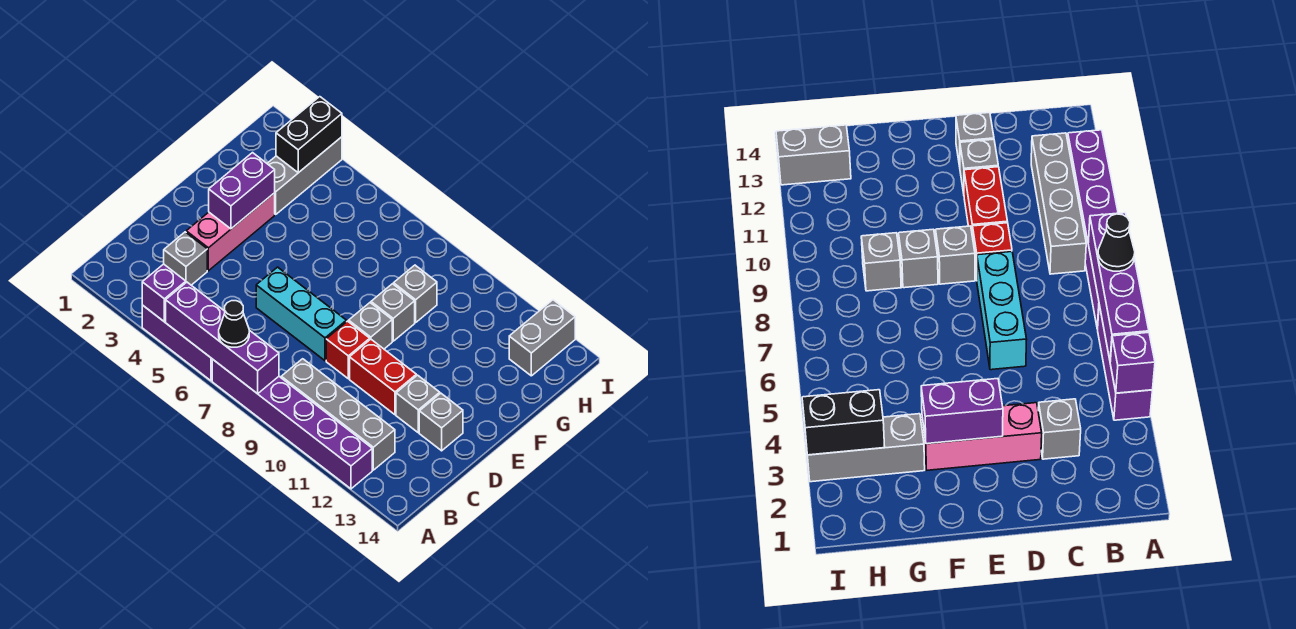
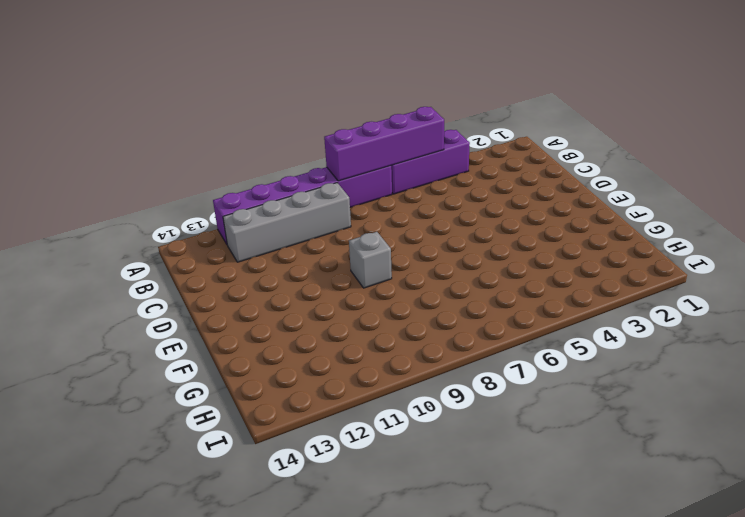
none -> grey brick C3 level 1
none -> pink brick D3:F3 level 1
none -> cyan brick D6:D8 level 1

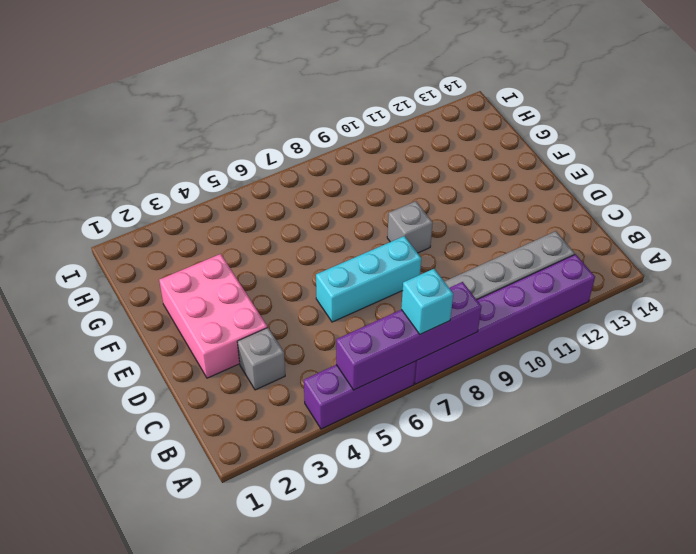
cyan brick A7 level 3 -> black cone A7 level 3
pink brick D2:F3 level 1 -> pink brick D3:F3 level 1
none -> red brick D9 level 1
none -> red brick D10:D11 level 1
none -> grey brick D12 level 1

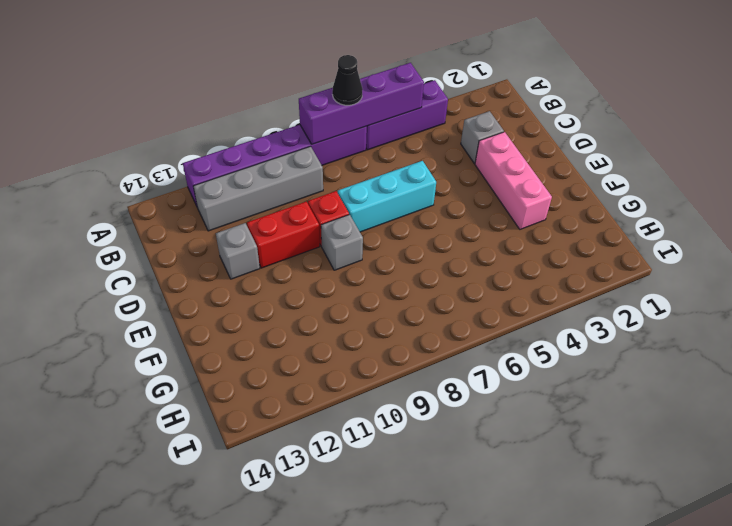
none -> grey brick D13 level 1
none -> grey brick F9 level 1
none -> grey brick G3:I3 level 1

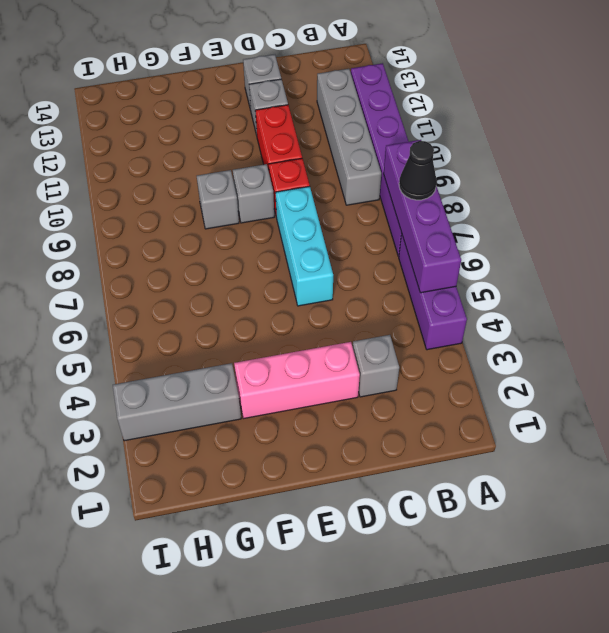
none -> grey brick G9 level 1
none -> grey brick H13:I13 level 1
none -> purple brick A4 level 2

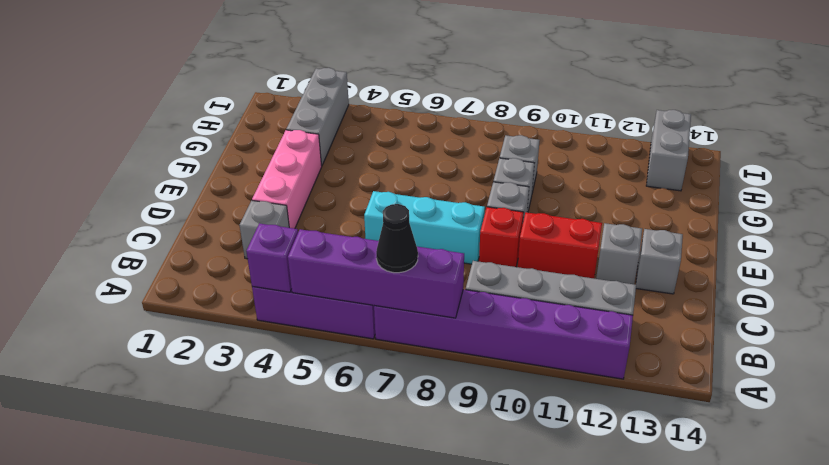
none -> purple brick E3:F3 level 2
none -> black brick H3:I3 level 2

